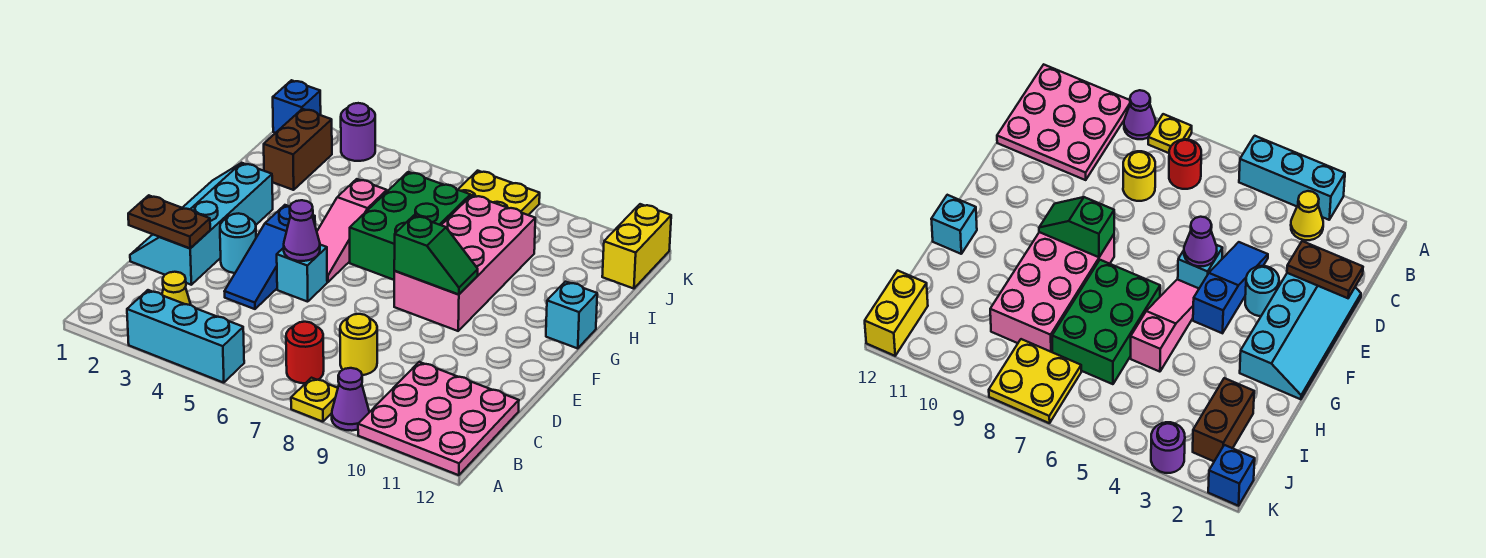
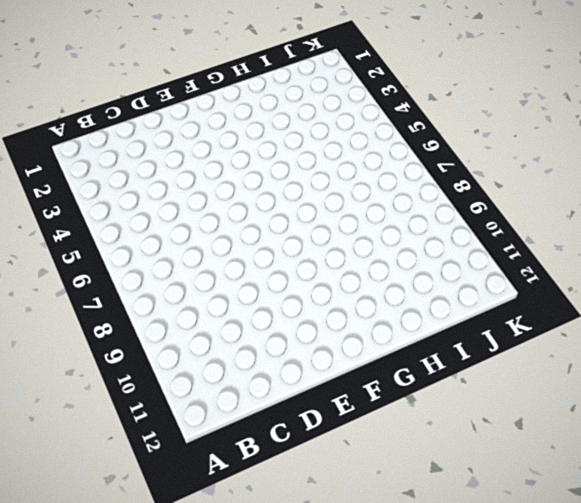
none -> cyan brick A3:A5 level 1
none -> yellow plate A8 level 1
none -> purple cone A9 level 1

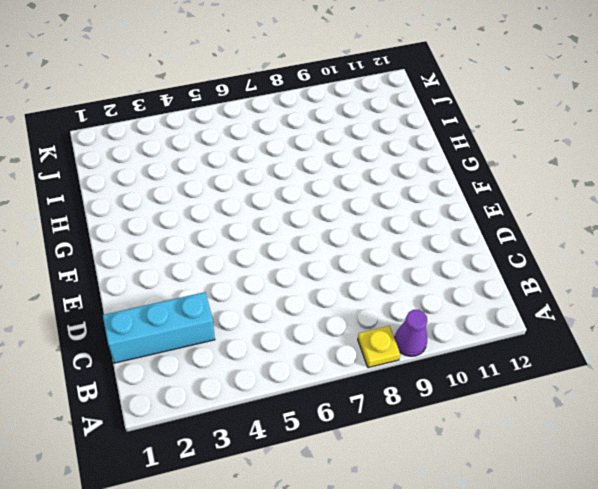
cyan brick C1:C3 level 1 -> cyan brick A3:A5 level 1
none -> pink plate A10:C12 level 1
none -> yellow cone B3 level 1
none -> red round brick B7 level 1

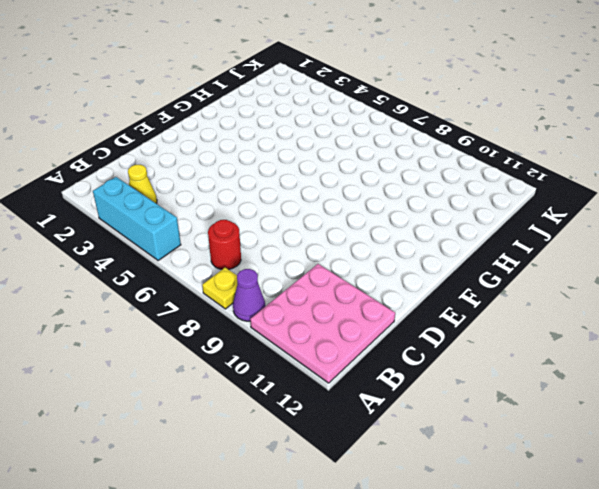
none -> yellow round brick C8 level 1
none -> cyan slope D1:G2 level 1 top 2
none -> blue slope D4:F4 level 1 top F

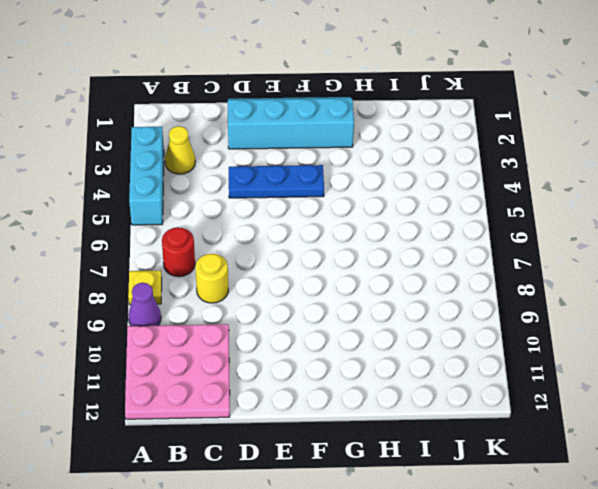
blue plate D4:F4 level 1 -> blue slope D4:F4 level 1 top F
none -> cyan round brick E3 level 1
none -> cyan brick E5 level 1
none -> pink slope F5:H5 level 1 top H

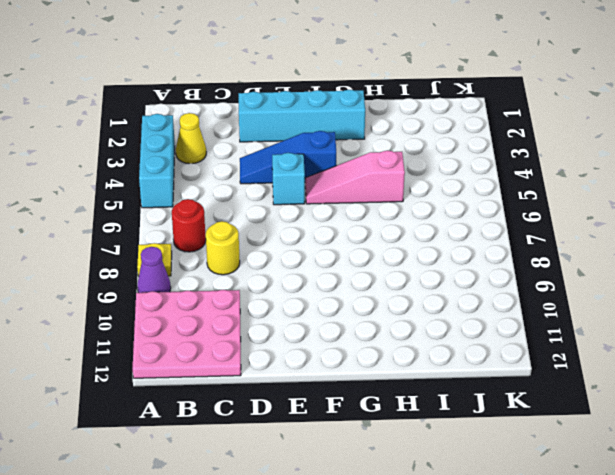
none -> cyan round brick E3 level 1
none -> pink brick F8:I9 level 1
none -> green brick G6:I7 level 1

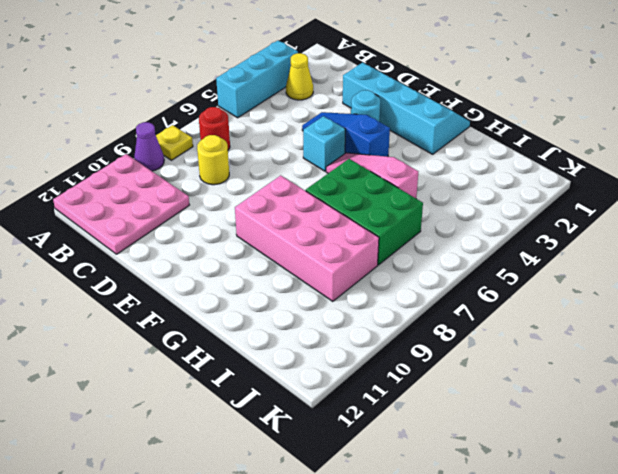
none -> cyan brick G12 level 1
none -> brown brick I2:J2 level 1
none -> yellow plate J7:K8 level 1

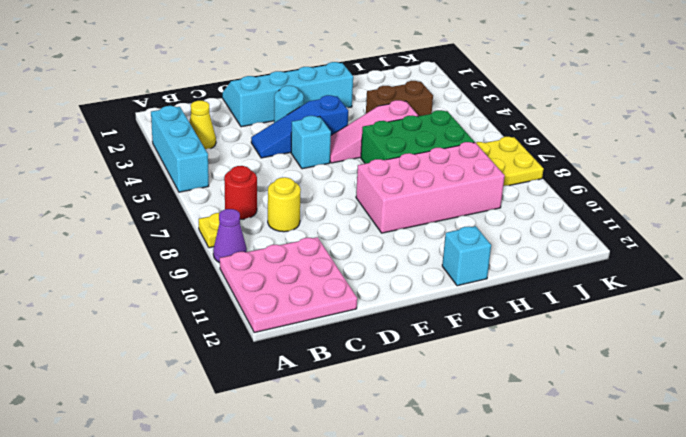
brown brick H4:I4 level 1 -> brown brick I2:J2 level 1
none -> yellow brick J12:K12 level 1
none -> blue brick K1 level 1
none -> purple round brick K3 level 1

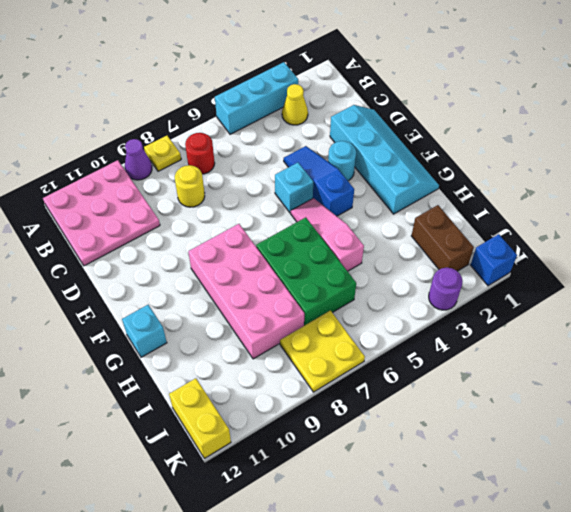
none -> brown plate D1:D2 level 2
none -> purple cone E5 level 2
none -> green slope F8:F9 level 2 top 8

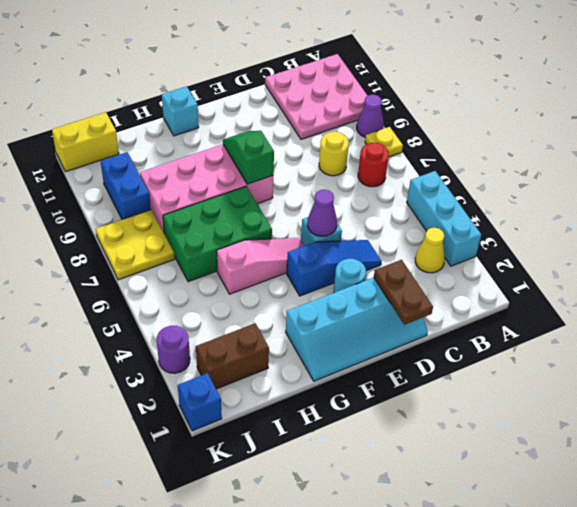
blue brick J9:J10 level 1 -> none

